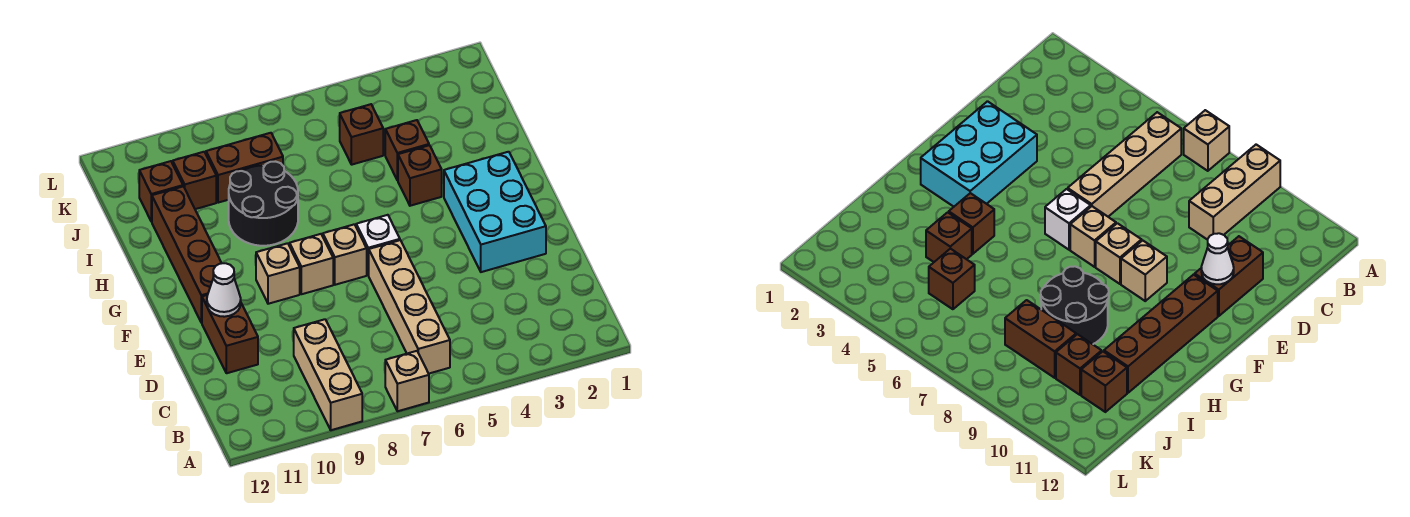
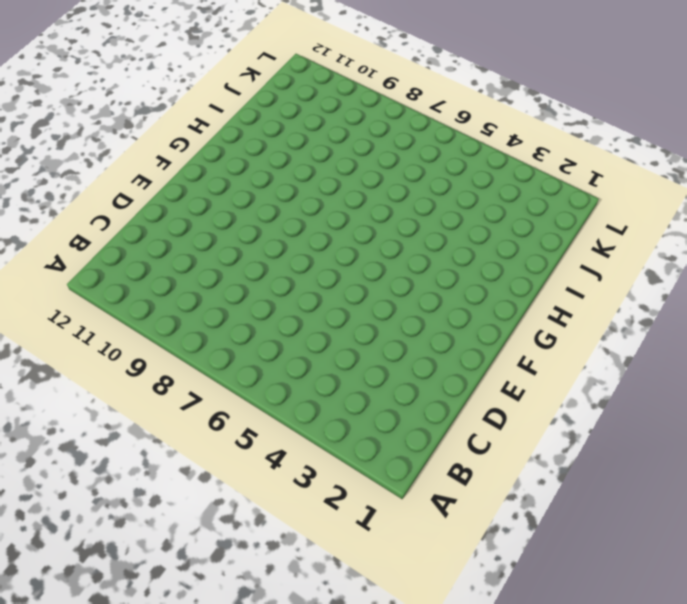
none -> tan brick A7 level 1
none -> tan brick A9:C9 level 1
none -> tan brick B6:E6 level 1

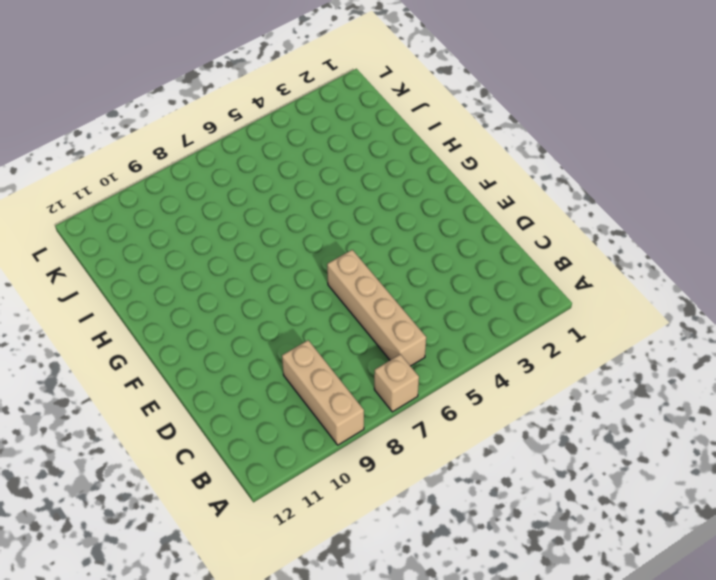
none -> brown brick D11:E11 level 1
none -> cyan brick E2:G3 level 1
none -> white brick F6 level 1

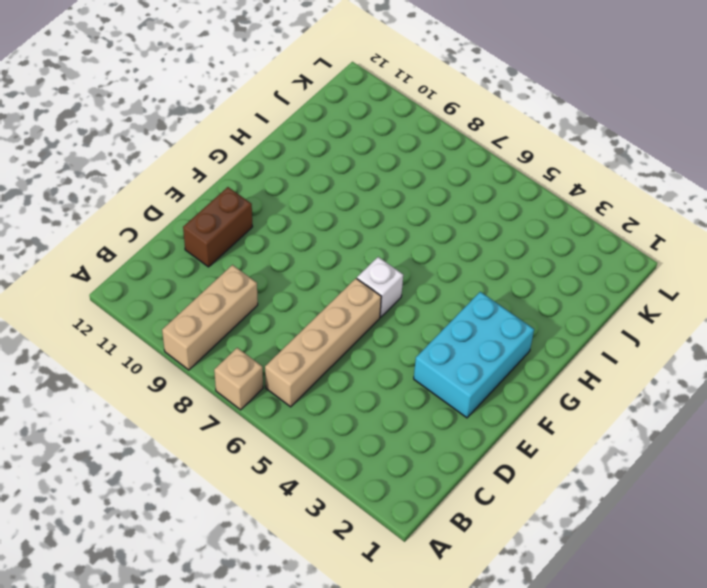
none -> tan brick F7 level 1
none -> tan brick F8 level 1
none -> tan brick F9 level 1

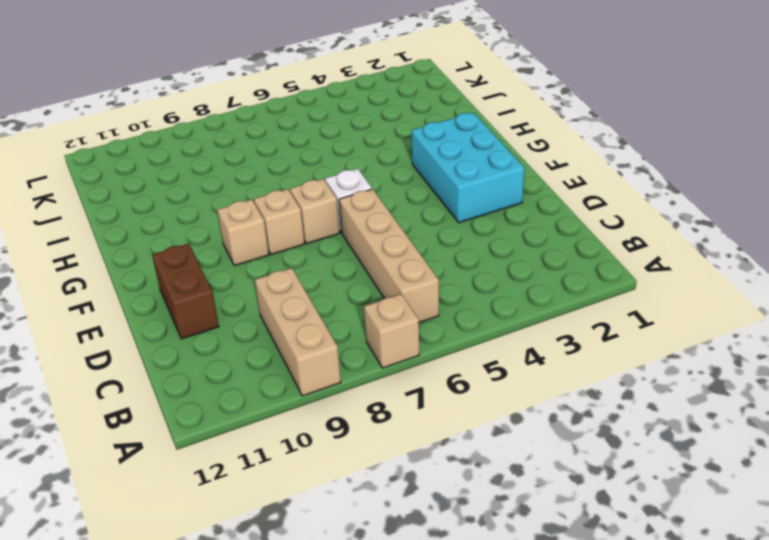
none -> brown brick F11:I11 level 1
none -> brown brick H4 level 1
none -> black round brick H8:I9 level 1

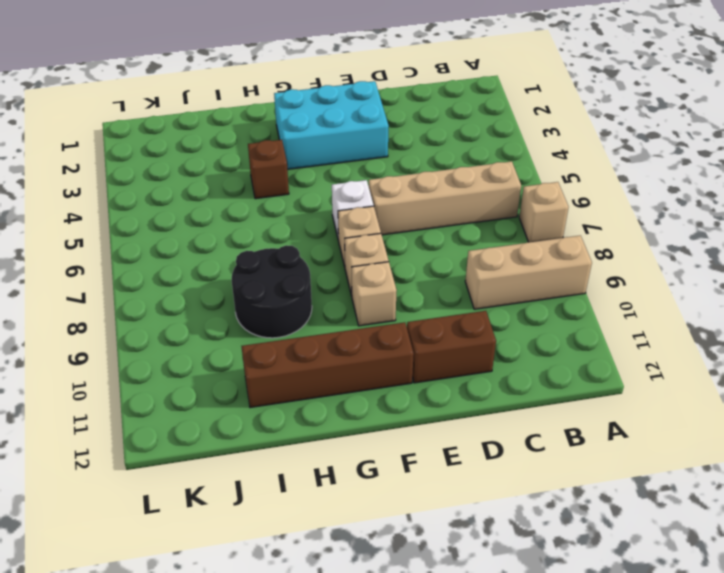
none -> brown brick I4 level 1
none -> brown brick J5 level 1
none -> brown brick J8:J9 level 1

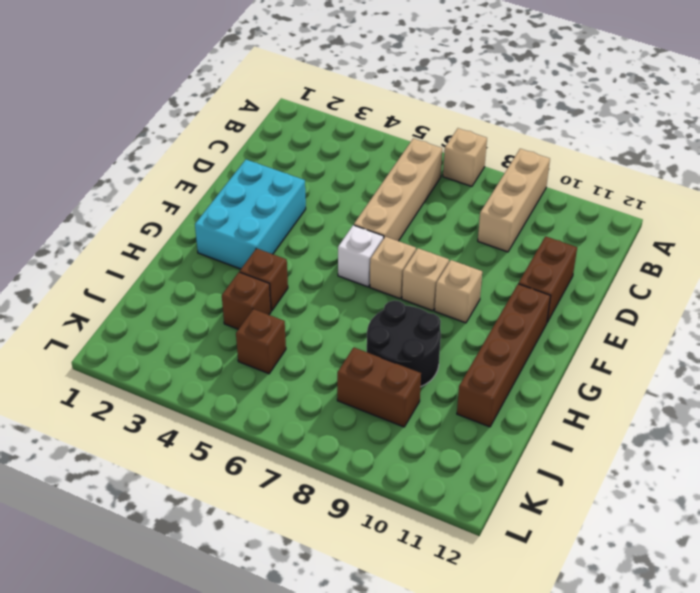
none -> brown brick J10 level 1
none -> brown brick J11 level 1
none -> white cone E11 level 2

